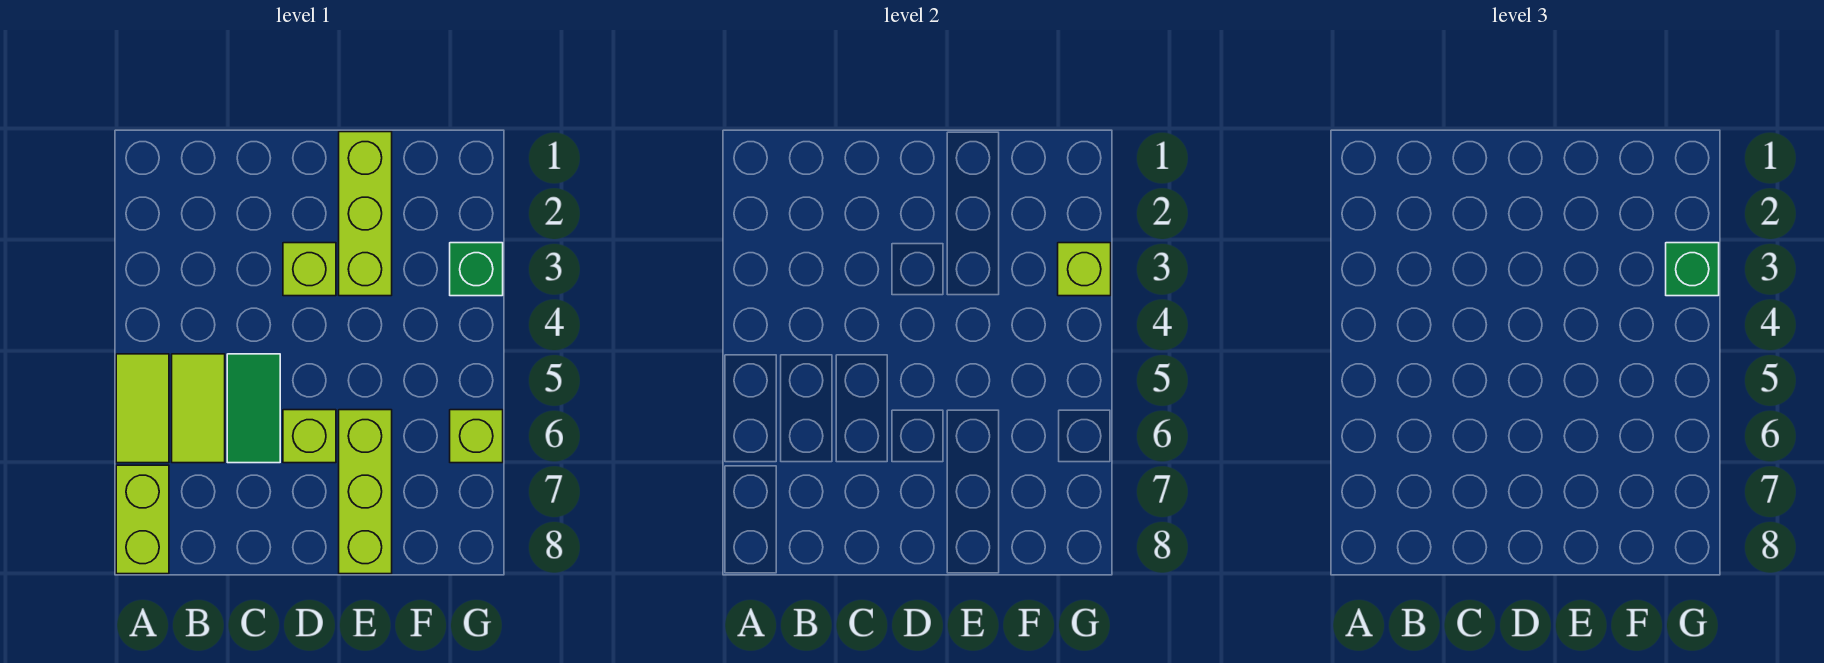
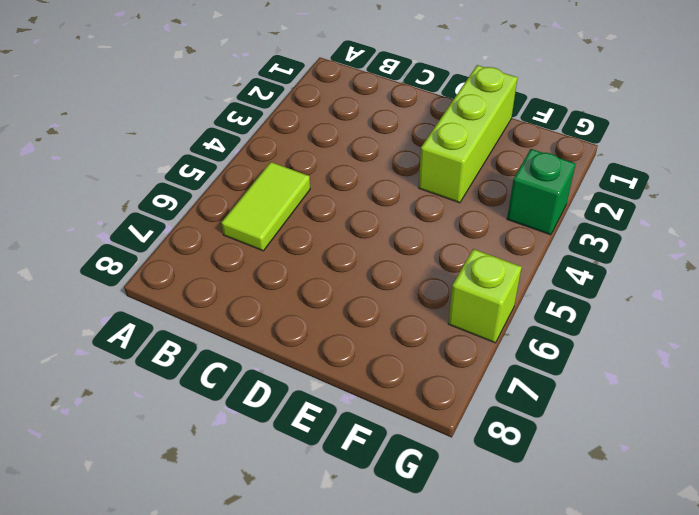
none -> lime tile A5:A6 level 1
none -> lime brick A7:A8 level 1
none -> green tile C5:C6 level 1

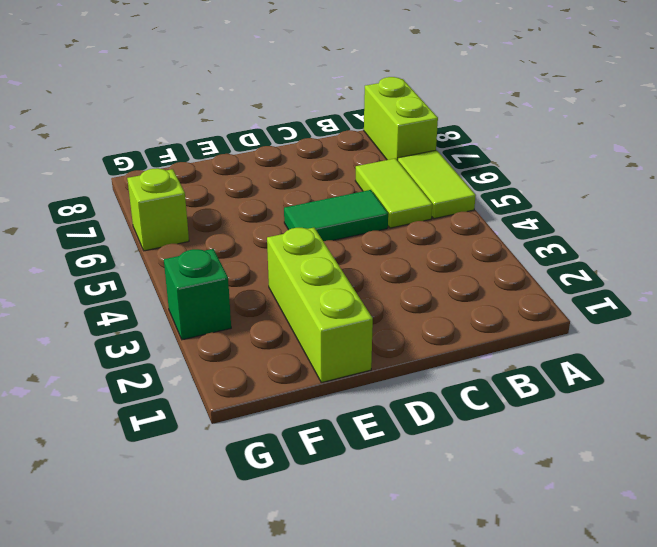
green tile C5:D5 level 1 -> green tile C5:C6 level 1
none -> lime brick D3 level 1
none -> lime brick D6 level 1
none -> lime brick E6:E8 level 1

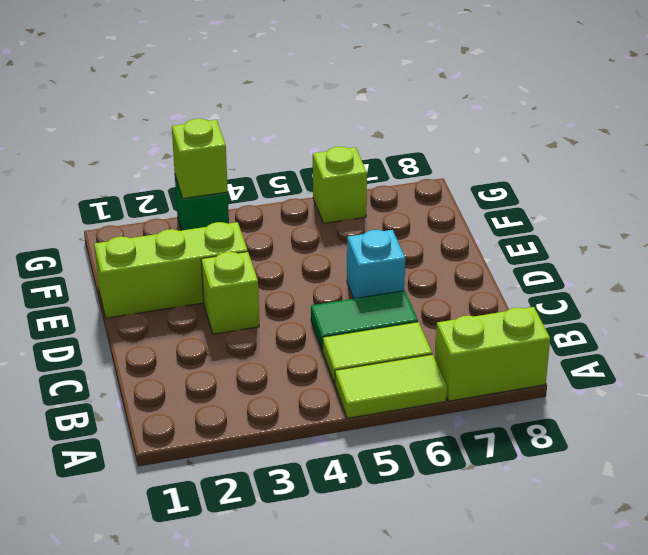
cyan brick D6 level 1 -> lime brick D6 level 1
none -> lime brick E6:E8 level 1
none -> green brick G3 level 3

